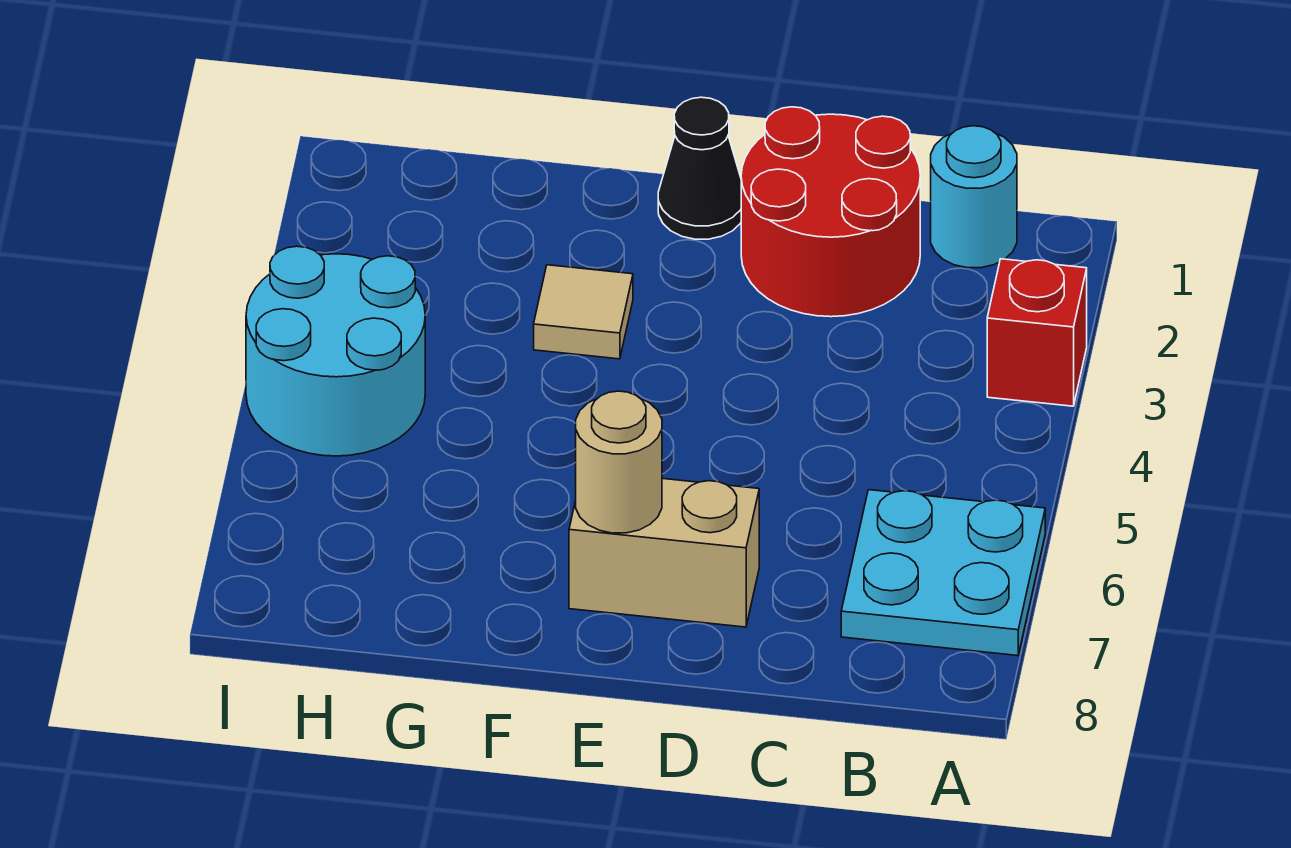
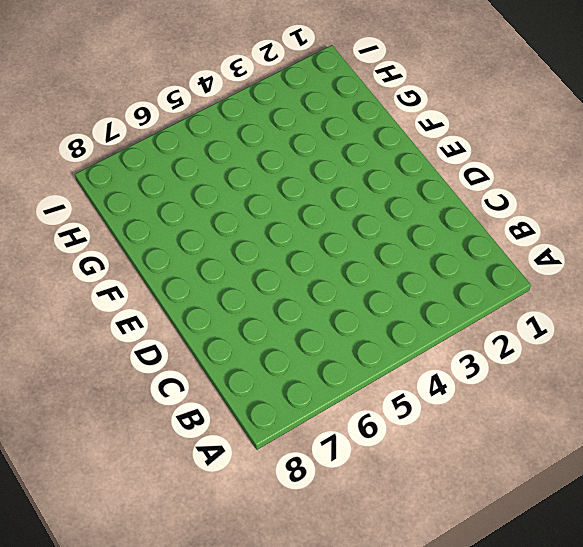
none -> red brick A3 level 1
none -> cyan plate A6:B7 level 1

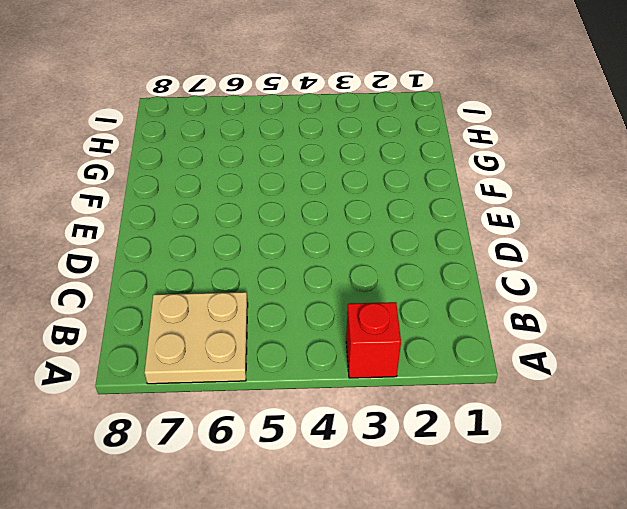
tan plate A6:B7 level 1 -> cyan plate A6:B7 level 1
none -> cyan round brick B1 level 1
none -> red round brick C1:D2 level 1

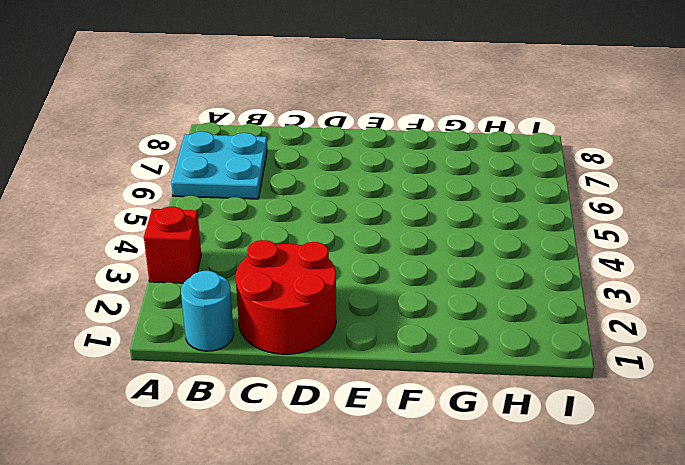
none -> tan brick D7:E7 level 1
none -> black cone E1 level 1

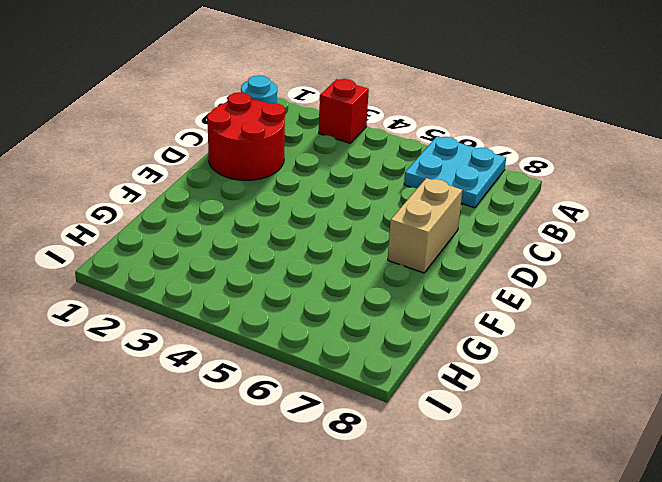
none -> black cone E1 level 1
none -> tan tile F3 level 1

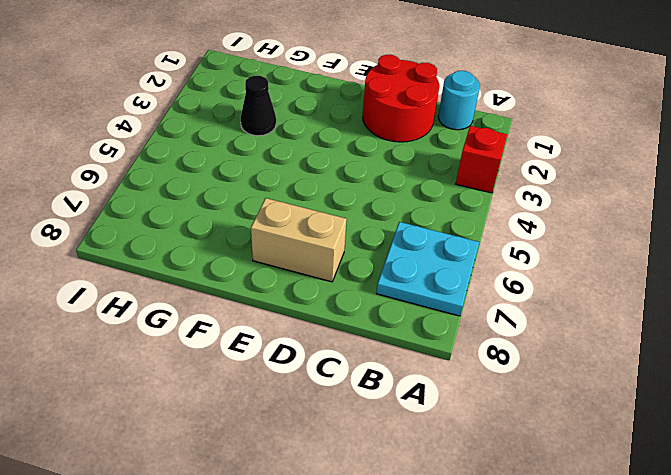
black cone G3 level 1 -> black cone E1 level 1
none -> tan tile F3 level 1
none -> cyan round brick H4:I5 level 1

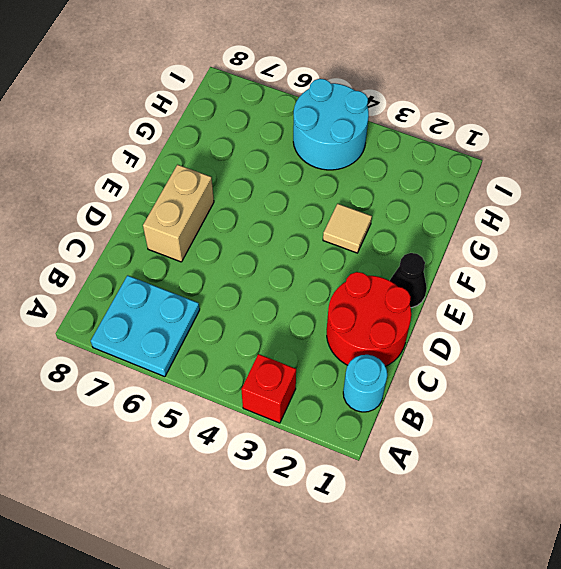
none -> tan round brick E7 level 2

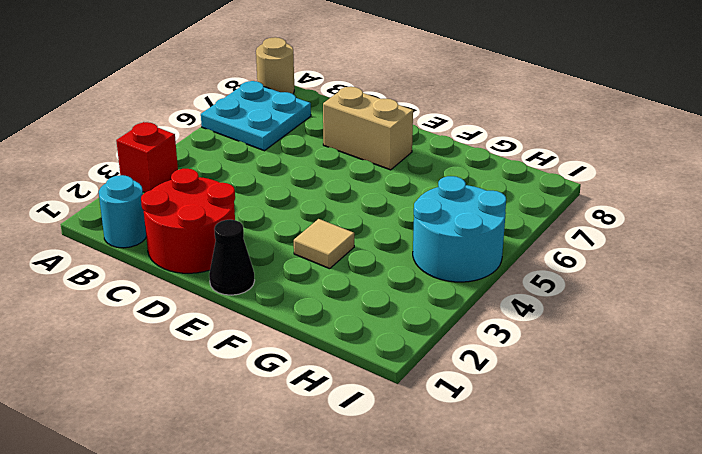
tan round brick A8 level 1 -> tan round brick E7 level 2

